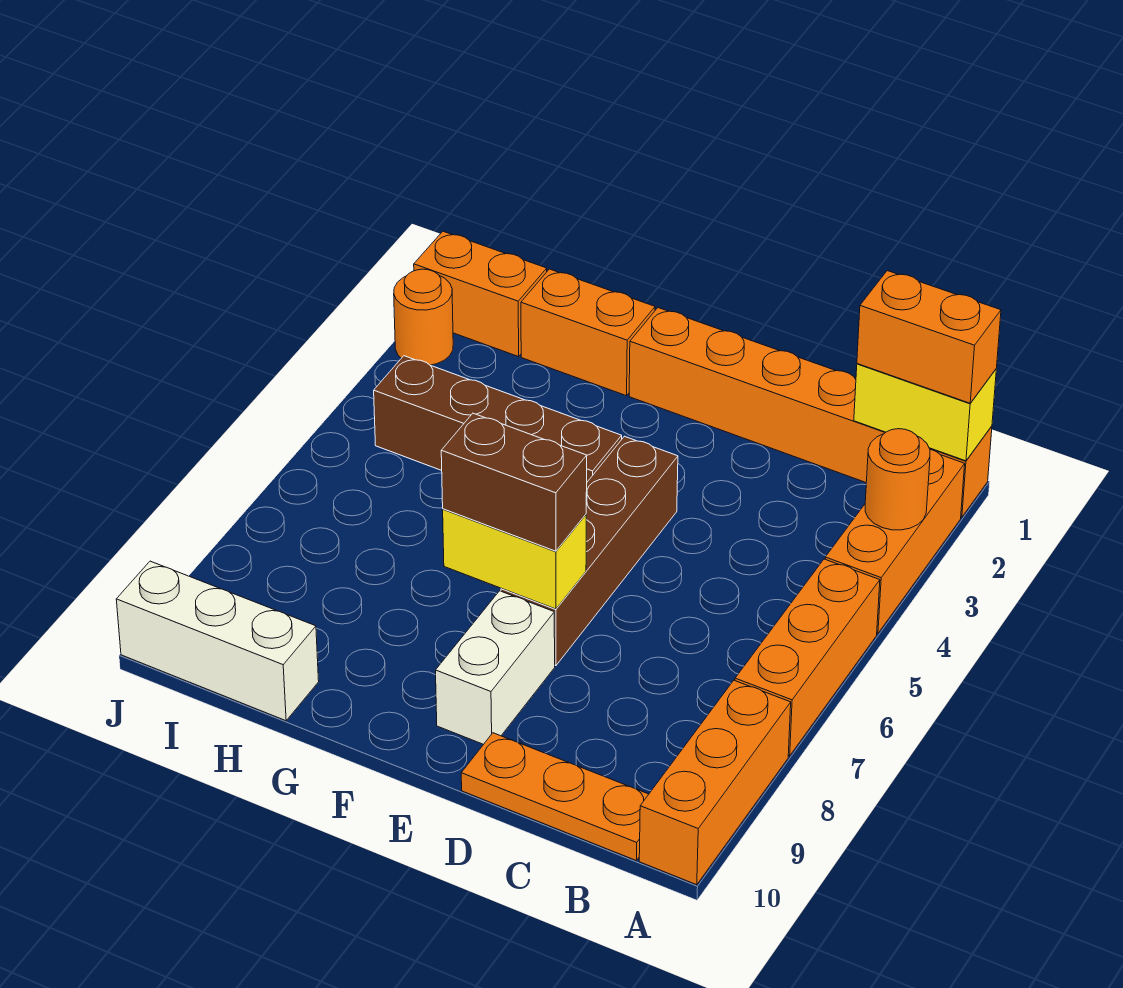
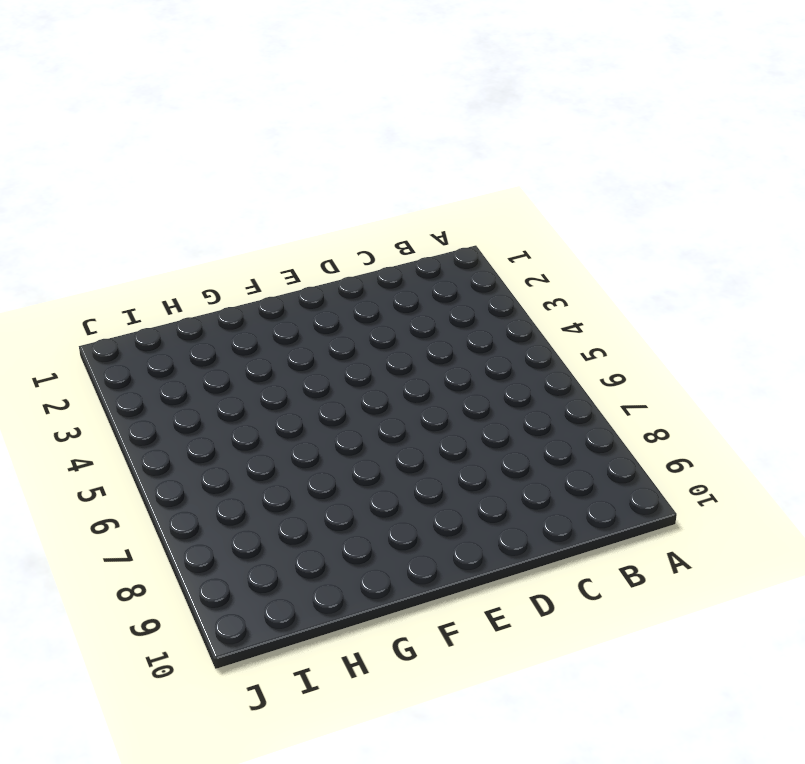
none -> orange brick A1:F1 level 1
none -> orange brick A2:A4 level 1
none -> orange brick A5:A7 level 1

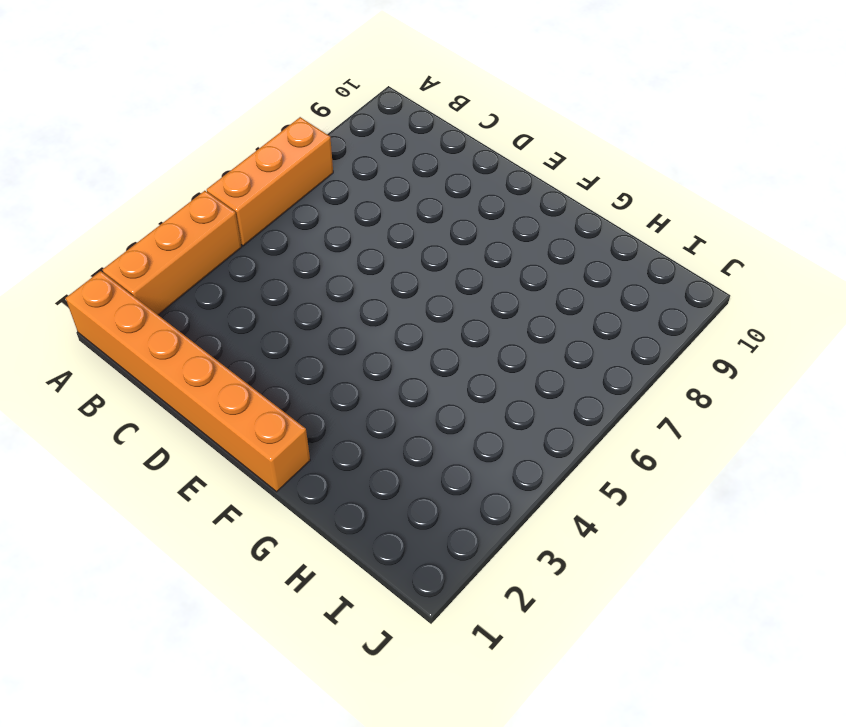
none -> orange brick A8:A10 level 1
none -> orange plate B10:D10 level 1
none -> brown brick E4:E7 level 1

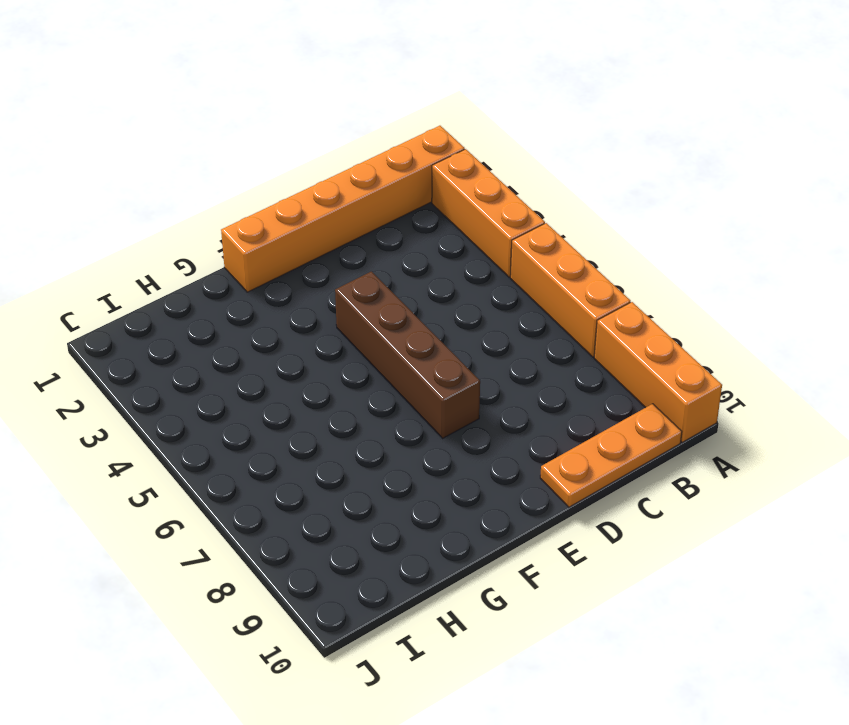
none -> white brick E8:E9 level 1
none -> brown brick F4:I4 level 1
none -> orange brick G1:H1 level 1

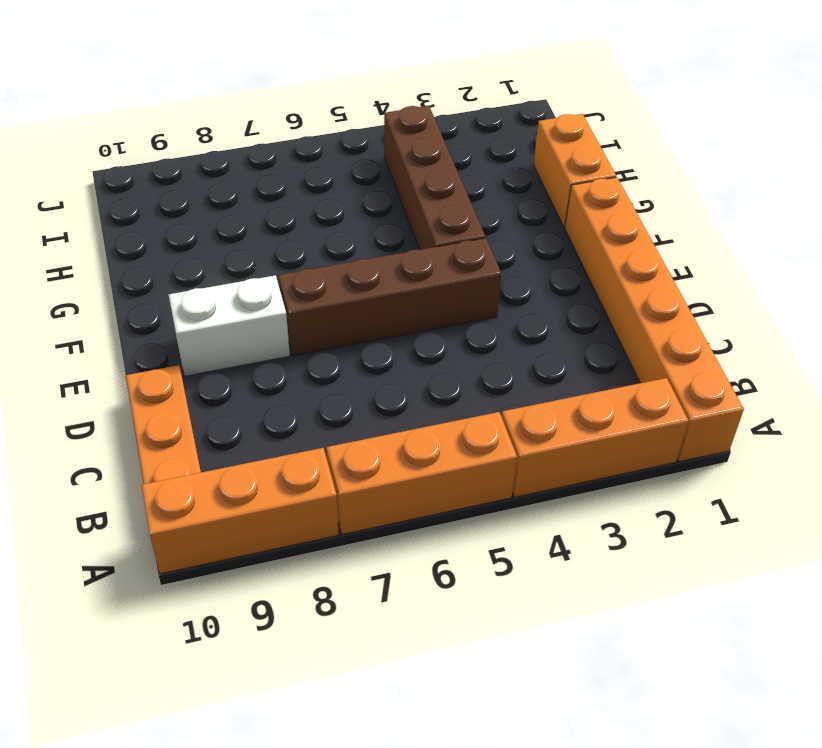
none -> white brick H10:J10 level 1
none -> orange brick I1:J1 level 1
none -> orange round brick J2 level 1

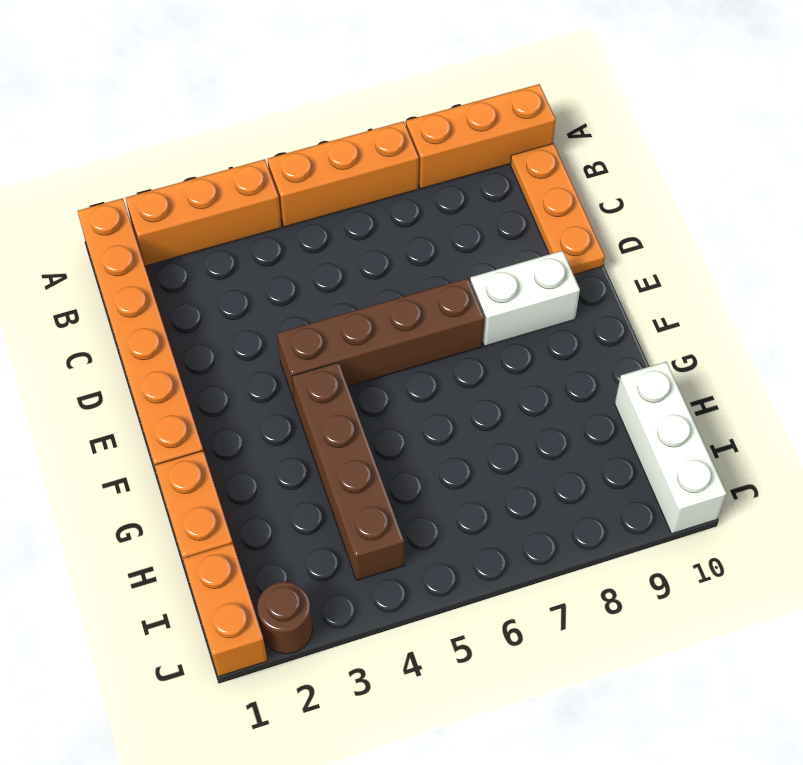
brown round brick J2 level 1 -> orange round brick J2 level 1
none -> yellow brick A1:B1 level 2
none -> orange round brick A3 level 2
none -> yellow brick E7:F7 level 2

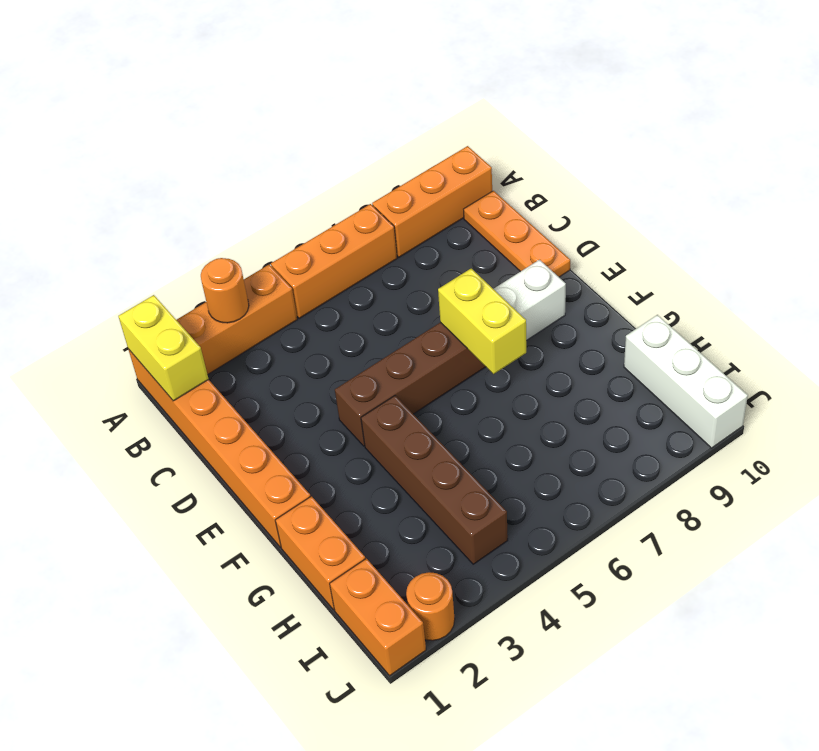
none -> orange brick A1:B1 level 3
none -> brown brick E7:F7 level 3

